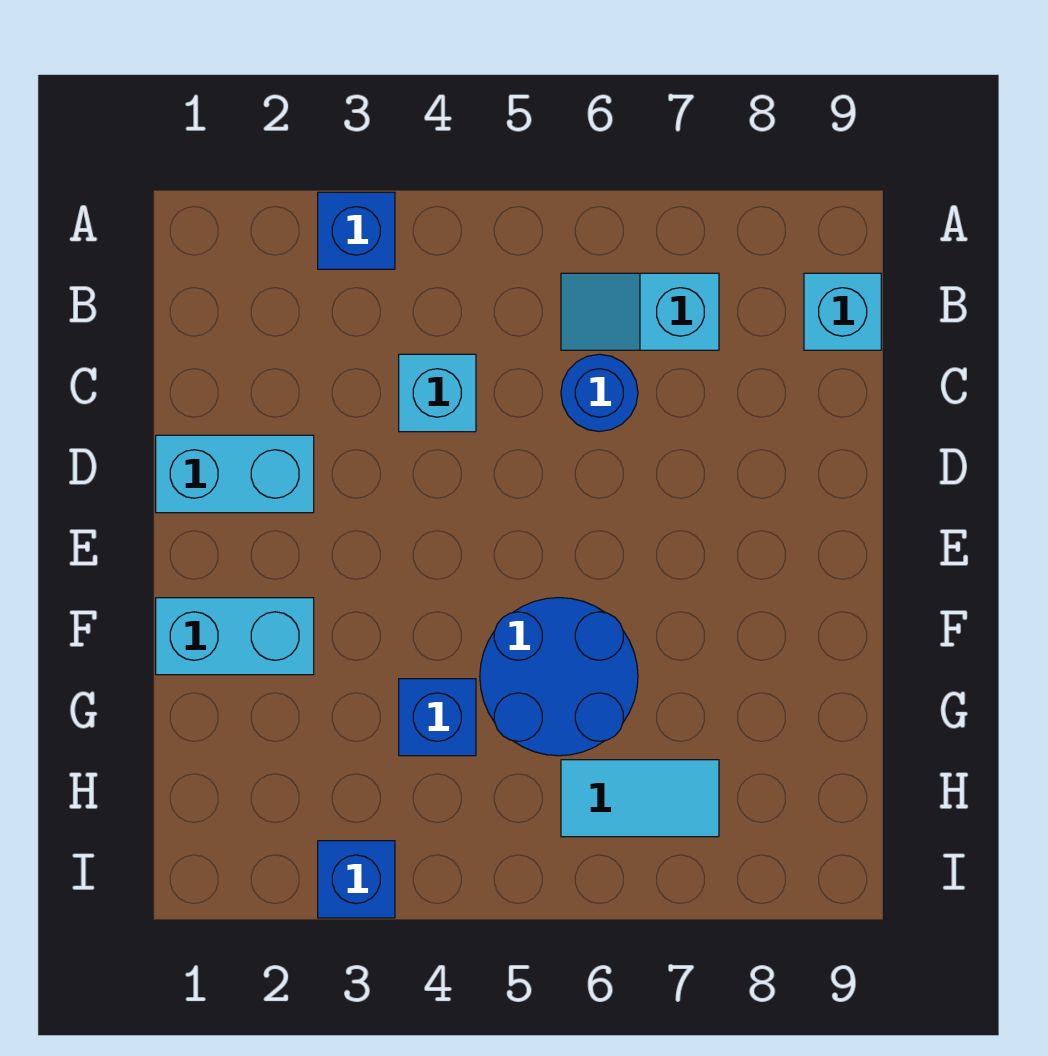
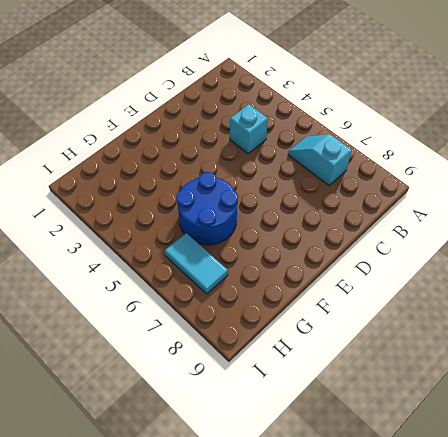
none -> blue brick A3 level 1
none -> cyan brick B9 level 1

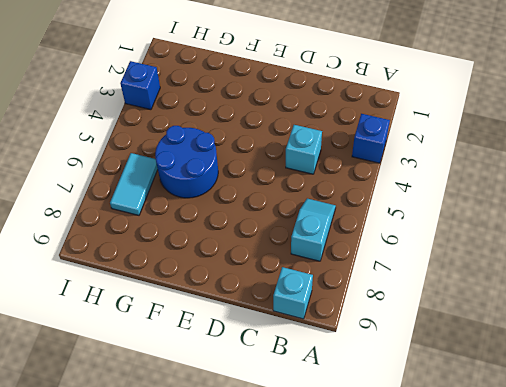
none -> blue round brick C6 level 1
none -> cyan brick D1:D2 level 1

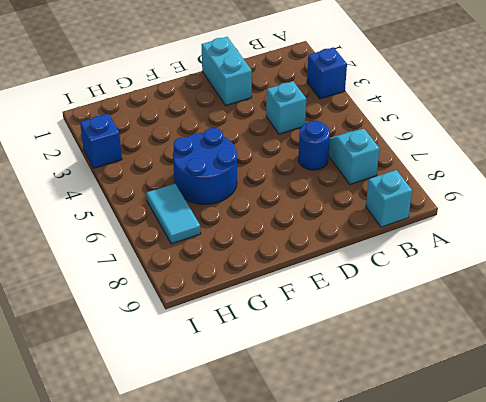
none -> cyan brick F1:F2 level 1
none -> blue brick G4 level 1

